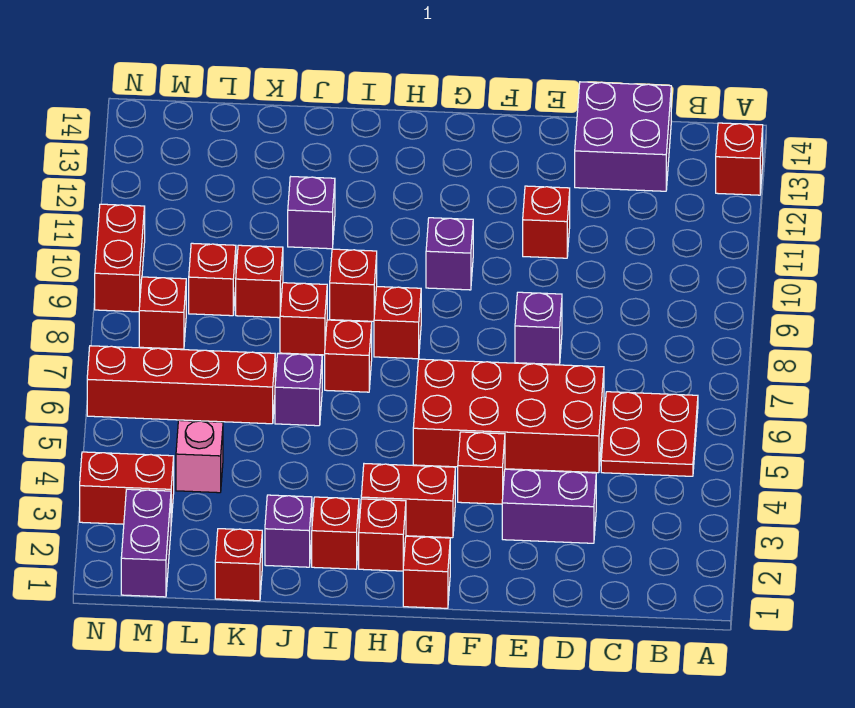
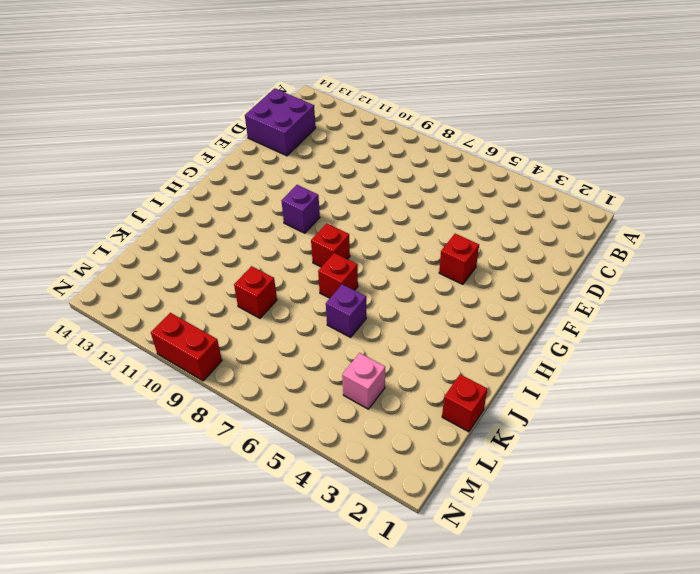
none -> red brick A13 level 1
none -> red plate B5:C6 level 1
none -> purple brick D3:E3 level 1

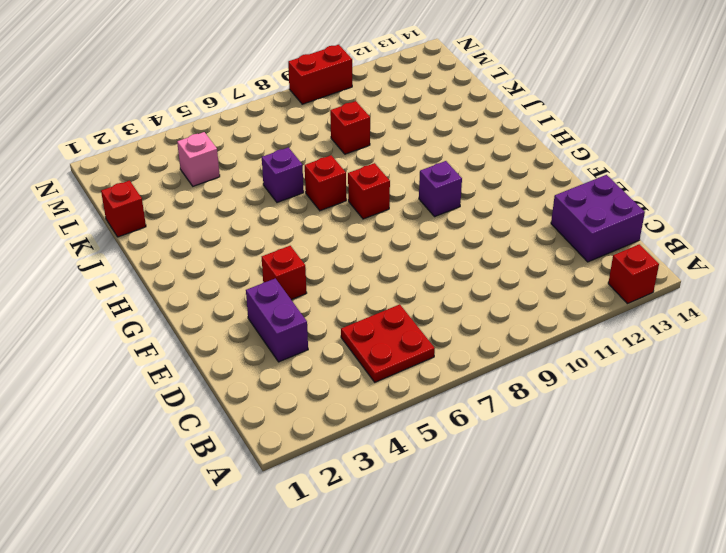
none -> red brick D5:G6 level 1
none -> purple brick E8 level 1
none -> red brick E11 level 1

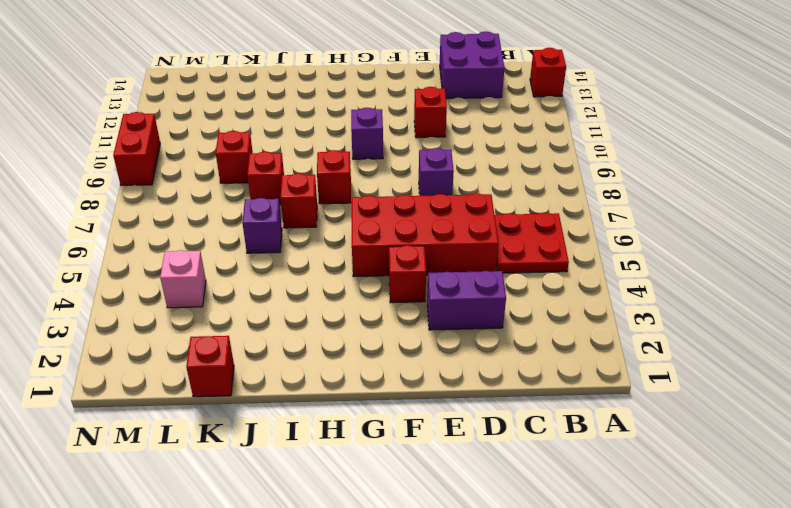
none -> red brick G1 level 1
none -> red brick G3:H3 level 1
none -> red brick H2 level 1

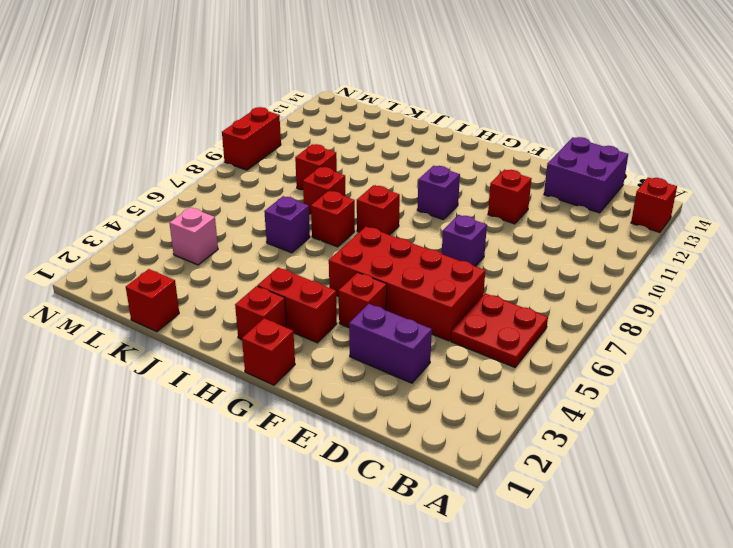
none -> red brick I2 level 1
none -> red brick I9 level 1
none -> purple brick J2 level 1

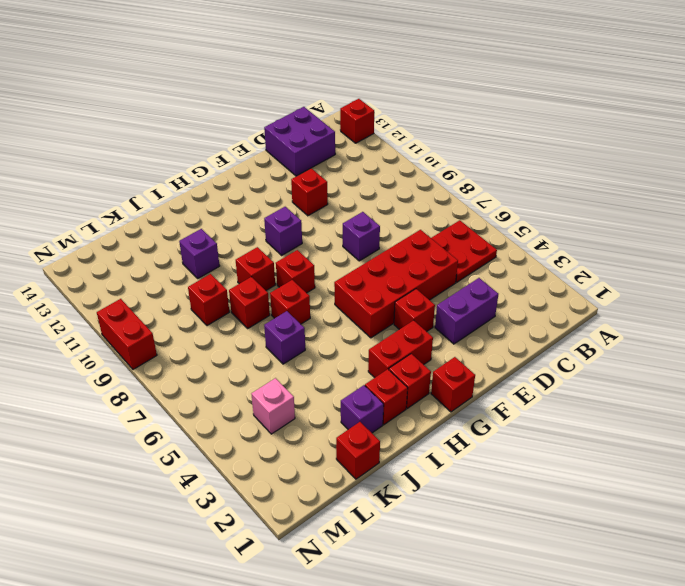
none -> red brick K6:N6 level 1
none -> red brick L9 level 1
none -> purple brick M1:M2 level 1

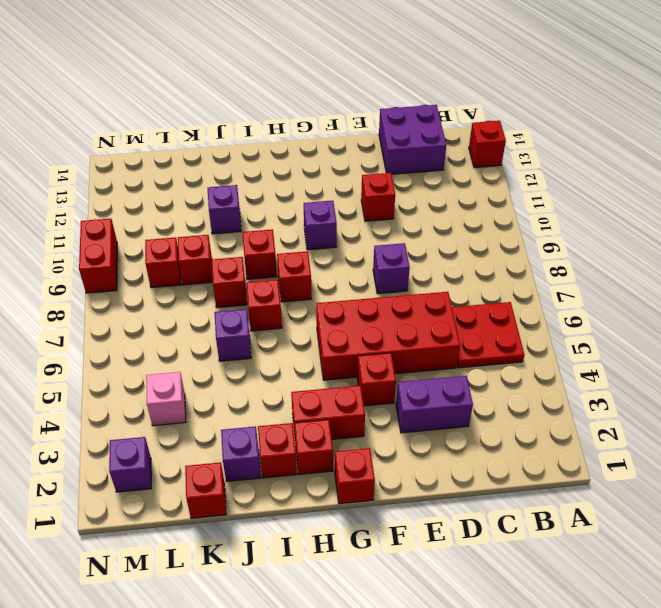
purple brick M2 level 1 -> purple brick M1:M2 level 1
none -> red brick K6:N6 level 1
none -> red brick M3:N3 level 1
none -> red brick M8 level 1

